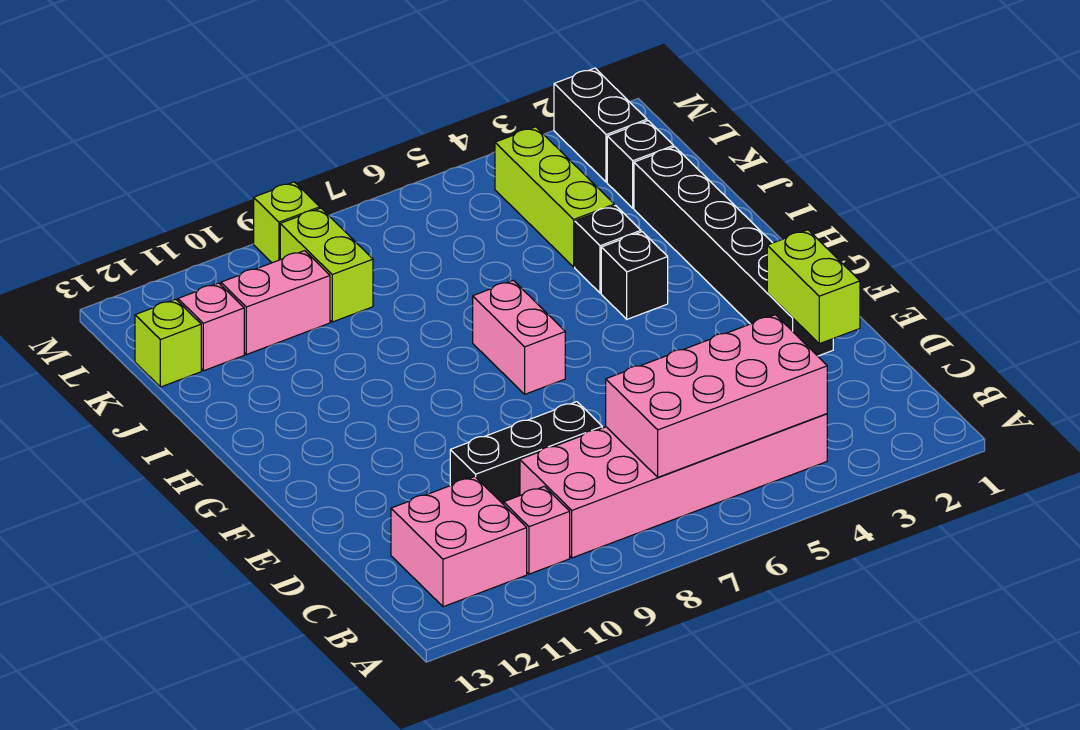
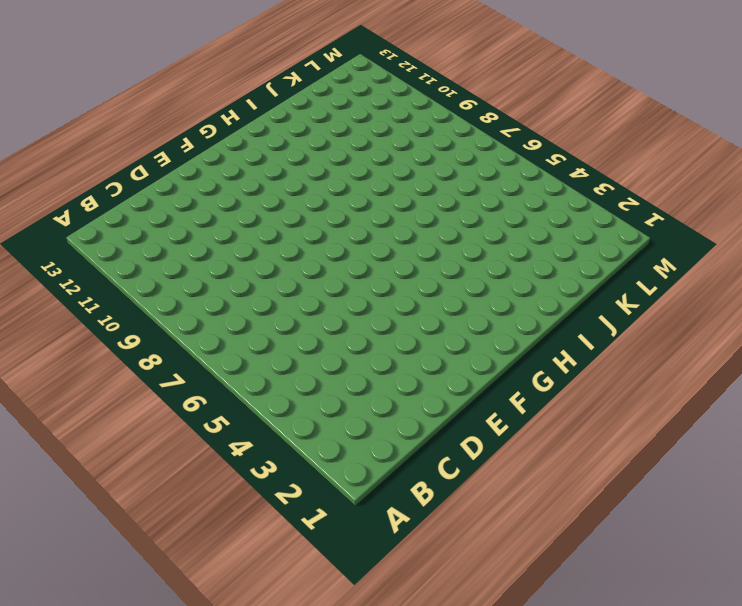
none -> pink brick B4:C9 level 1
none -> pink brick B10 level 1
none -> pink brick B11:C12 level 1

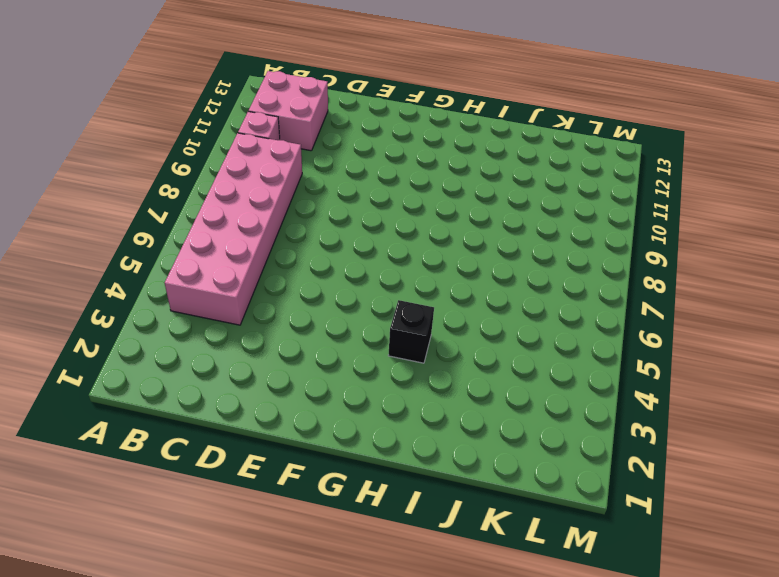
none -> black brick D8:D10 level 1
none -> black brick E2:J2 level 1
none -> pink brick G7:H7 level 1

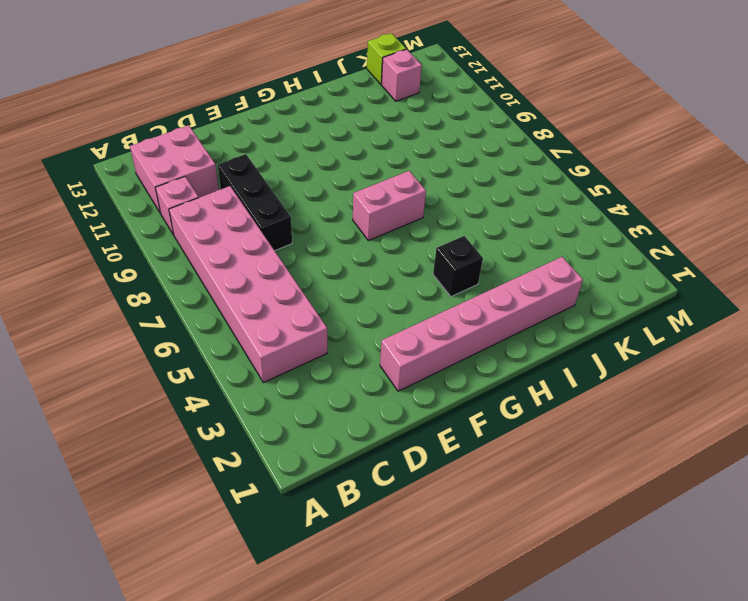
pink brick E2:J2 level 1 -> black brick E2:J2 level 1
none -> black brick I4 level 1
none -> lime brick J4:L4 level 1
none -> black brick K2 level 1

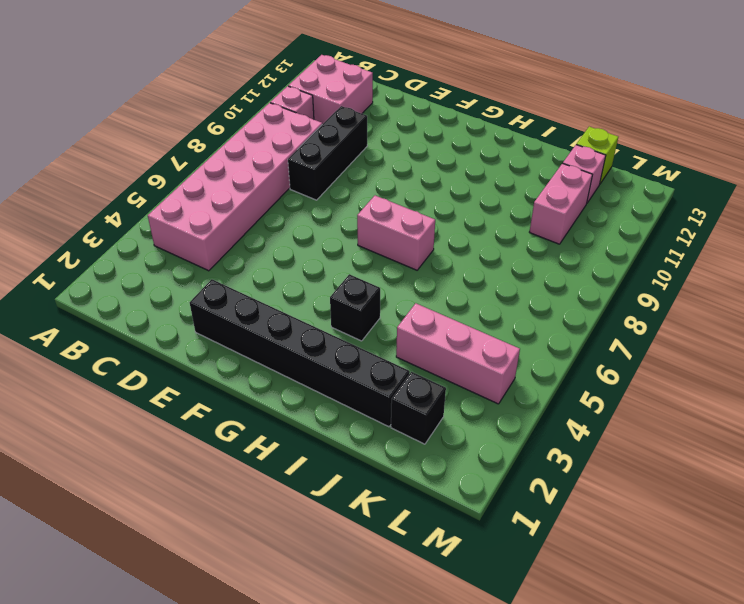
pink brick J4:L4 level 1 -> lime brick J4:L4 level 1
none -> black brick I4 level 1
none -> lime brick K9:L9 level 1
none -> black brick L2:M2 level 1

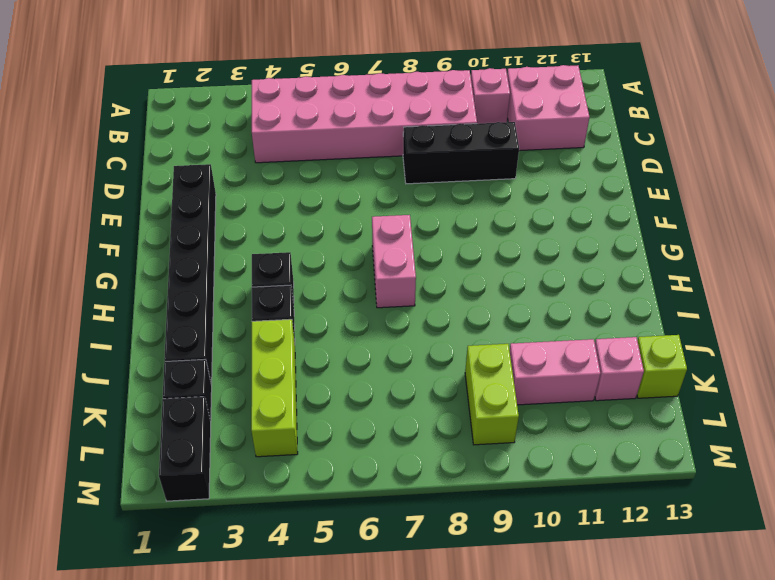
none -> lime brick M9 level 1
none -> pink brick B4:C7 level 2
none -> lime brick D2:E2 level 2

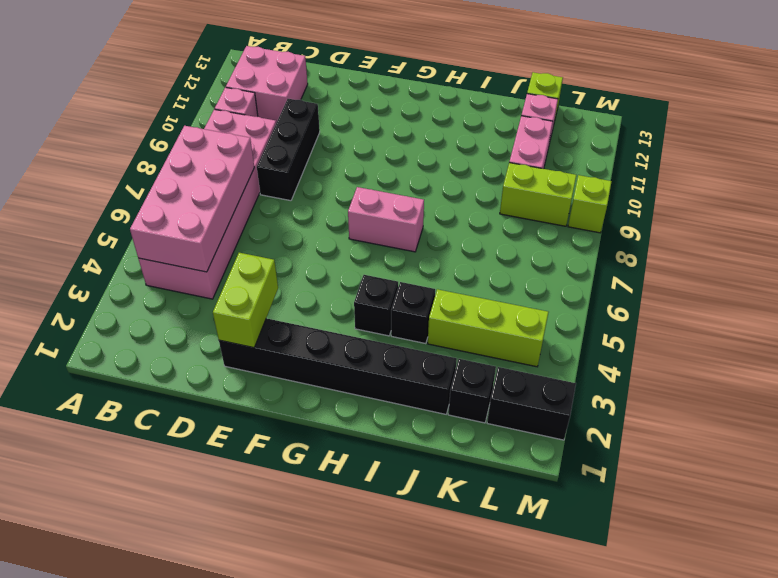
lime brick E2:E3 level 2 -> lime brick D2:E2 level 2

